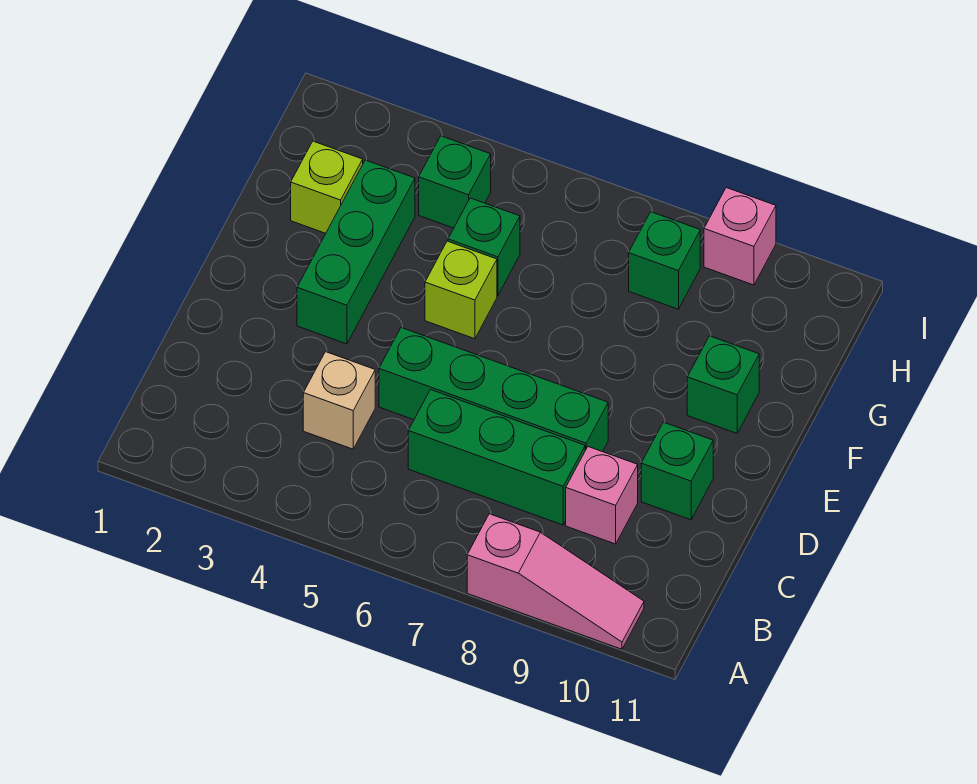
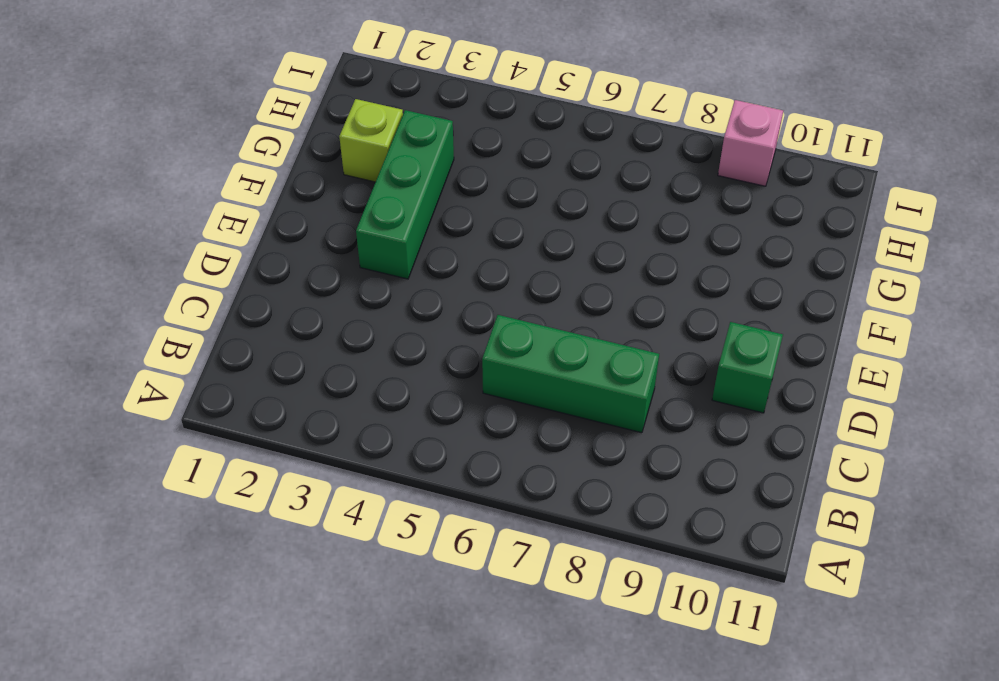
none -> pink slope A8:A10 level 1 top 8
none -> tan brick C4 level 1
none -> pink brick C9 level 1

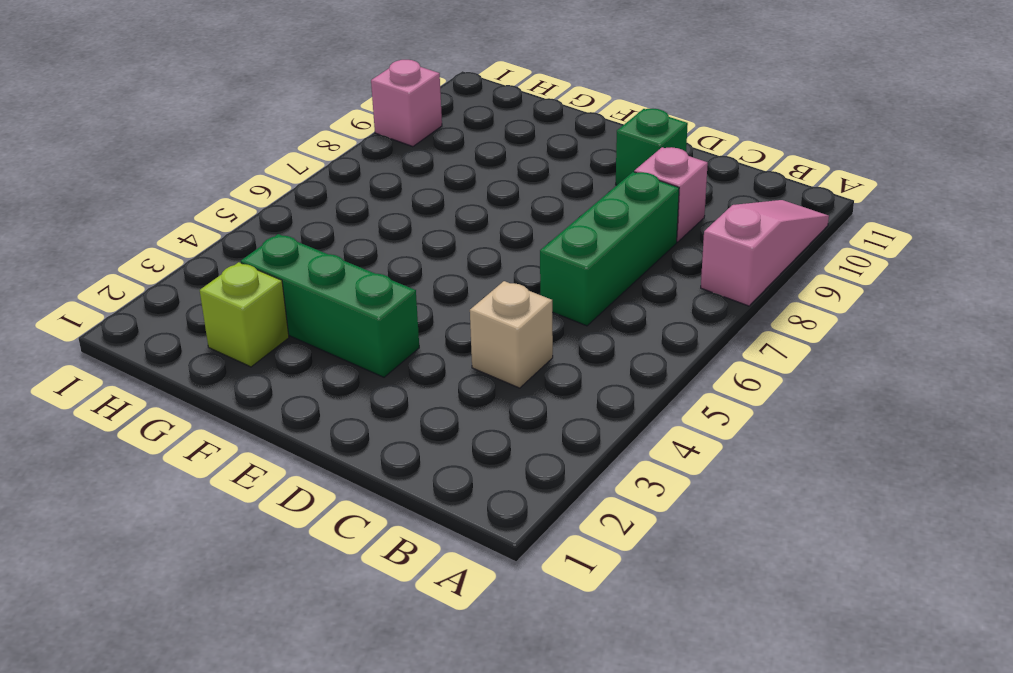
none -> green brick D5:D8 level 1
none -> lime brick F5 level 1
none -> green brick F10 level 1

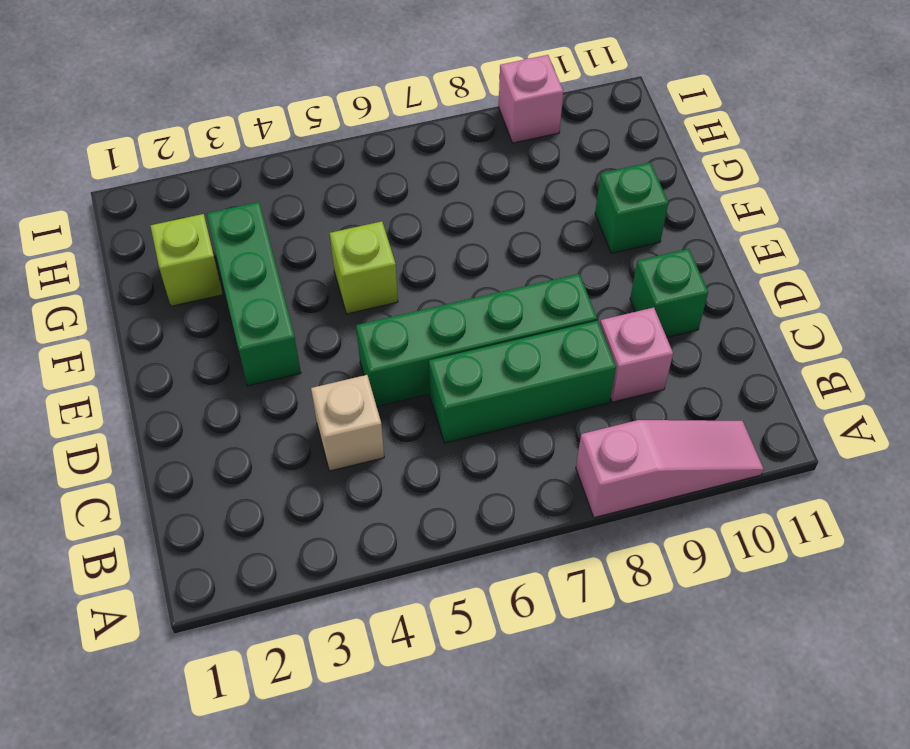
none -> green brick G5 level 1
none -> green brick H4 level 1
none -> green brick H8 level 1

